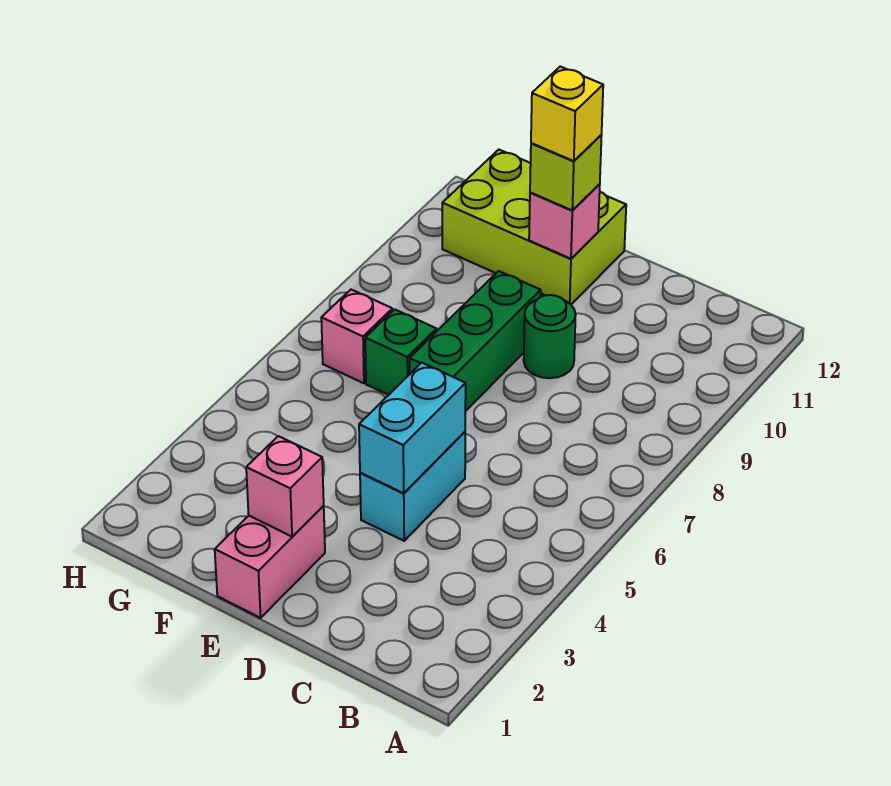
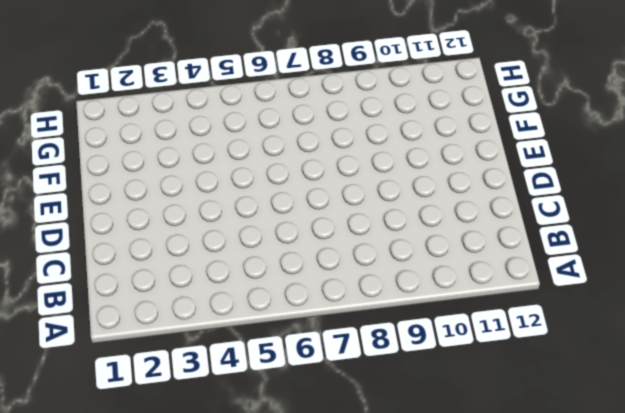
none -> cyan brick D4:D5 level 1
none -> green round brick D9 level 1
none -> pink brick E1:E2 level 1

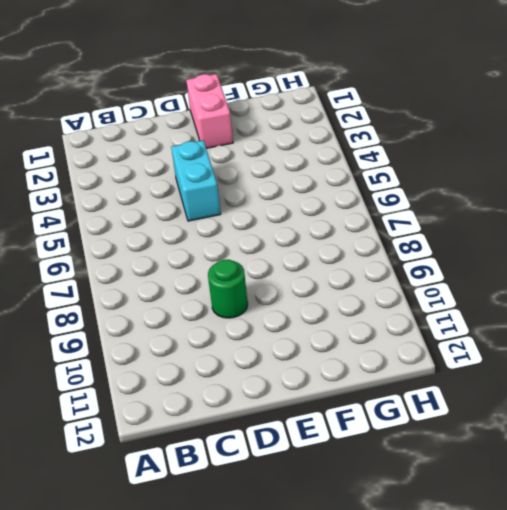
none -> green brick E7:E9 level 1
none -> lime brick E11:G12 level 1
none -> green brick F7 level 1

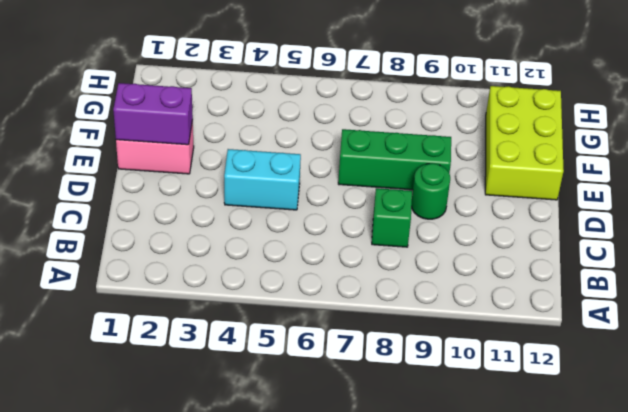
green brick C8 level 1 -> green brick F7 level 1
purple brick E1:E2 level 2 -> pink brick E2 level 2
none -> pink brick G7 level 1
none -> cyan brick D4:D5 level 2
none -> pink brick E11 level 2

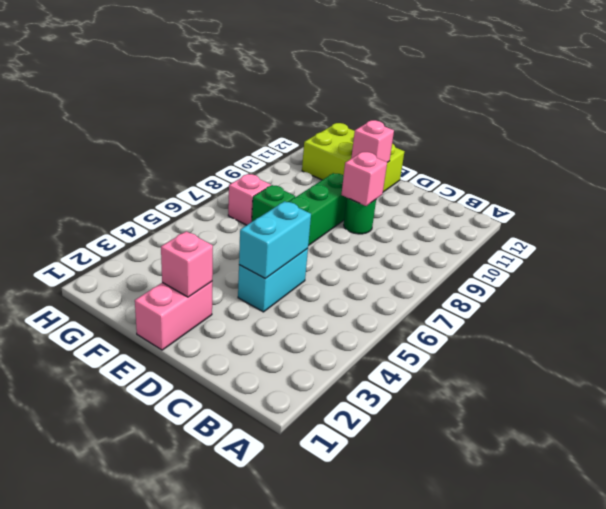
pink brick D9 level 2 -> none
none -> lime brick E11 level 3
none -> yellow brick E11 level 4

